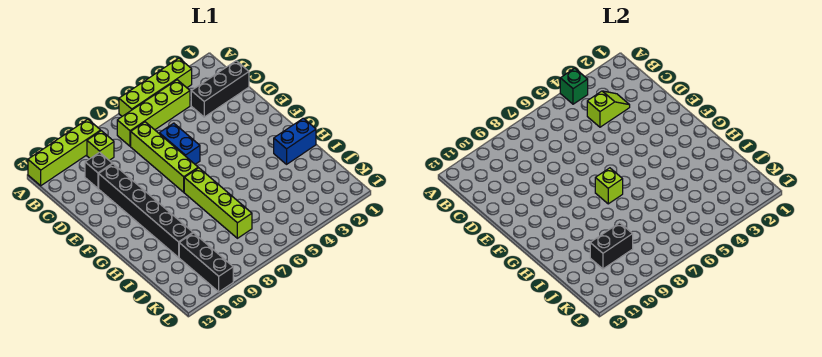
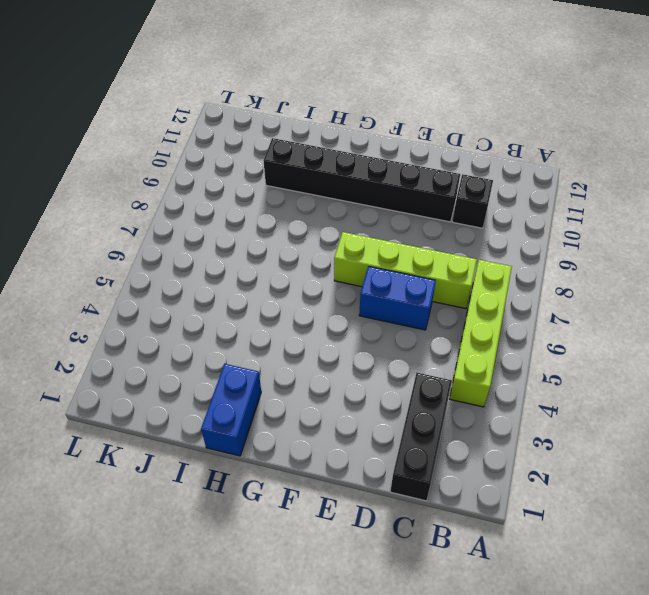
none -> lime brick A3:A6 level 1
none -> lime brick A9:A12 level 1
none -> lime brick B9 level 1

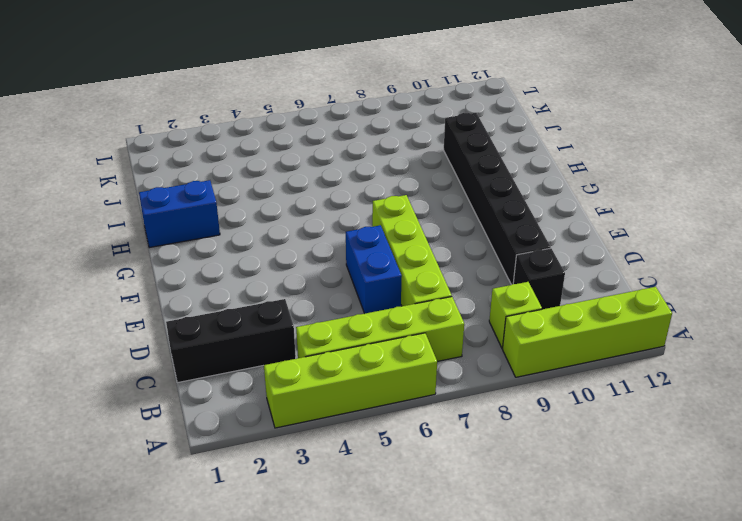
none -> lime brick G7:J7 level 1
none -> black brick J10:L10 level 1
none -> green brick A4 level 2

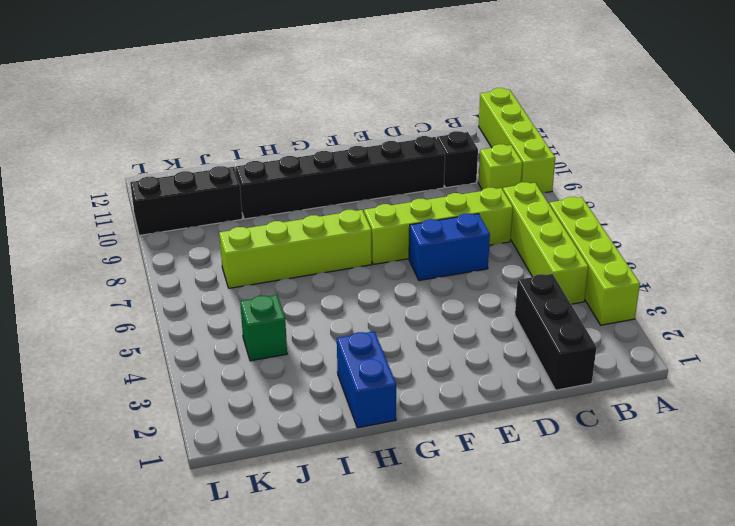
green brick J4 level 1 -> green brick A4 level 2
none -> lime slope C3:C4 level 2 top 4
none -> lime brick G7 level 2
none -> black brick J9:J10 level 2

